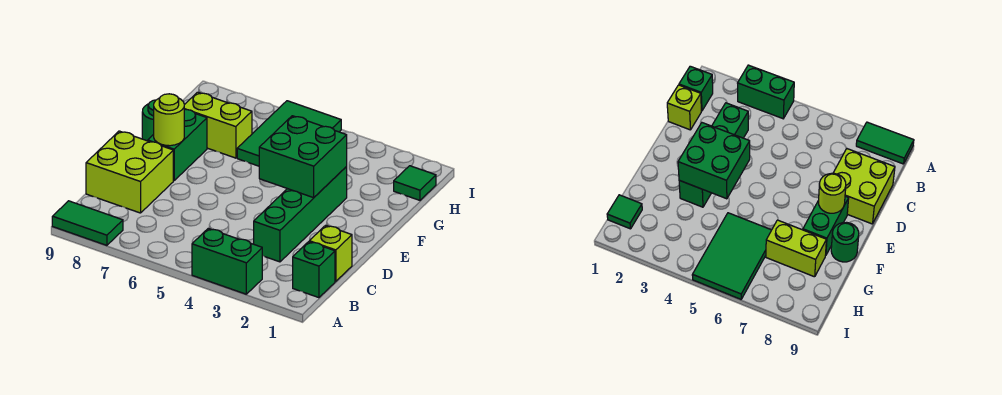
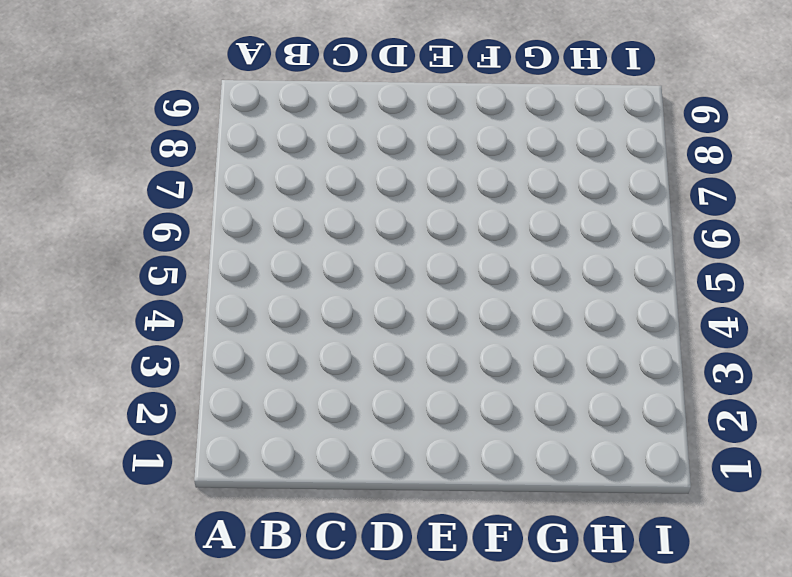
none -> green brick A3:A4 level 1
none -> green tile A8:A9 level 1
none -> green brick B1 level 1

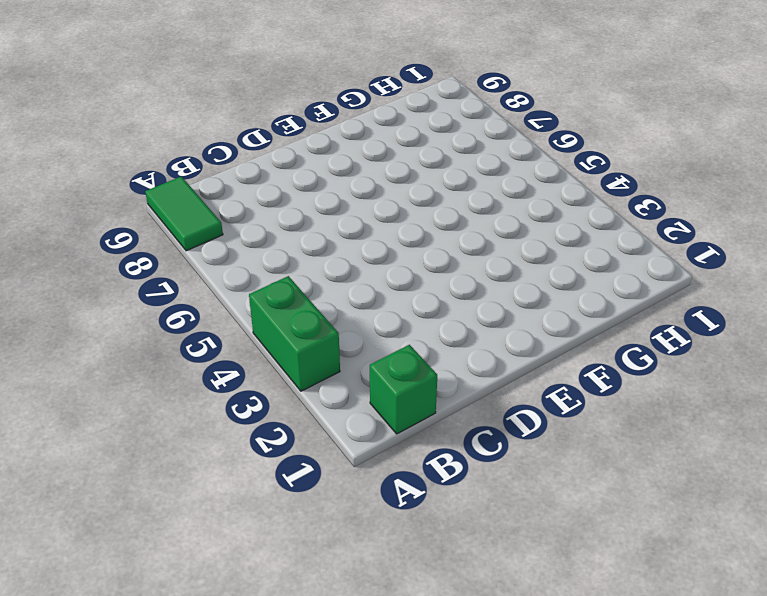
none -> lime brick C1 level 1
none -> green brick C3:F3 level 1
none -> lime brick C8:D9 level 1

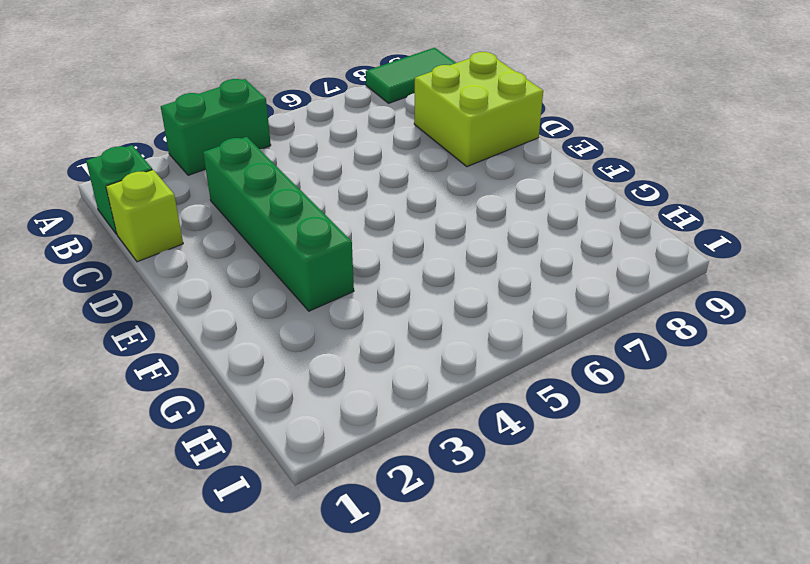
none -> green brick E8:F8 level 1
none -> green round brick F9 level 1
none -> green tile G5:I6 level 1

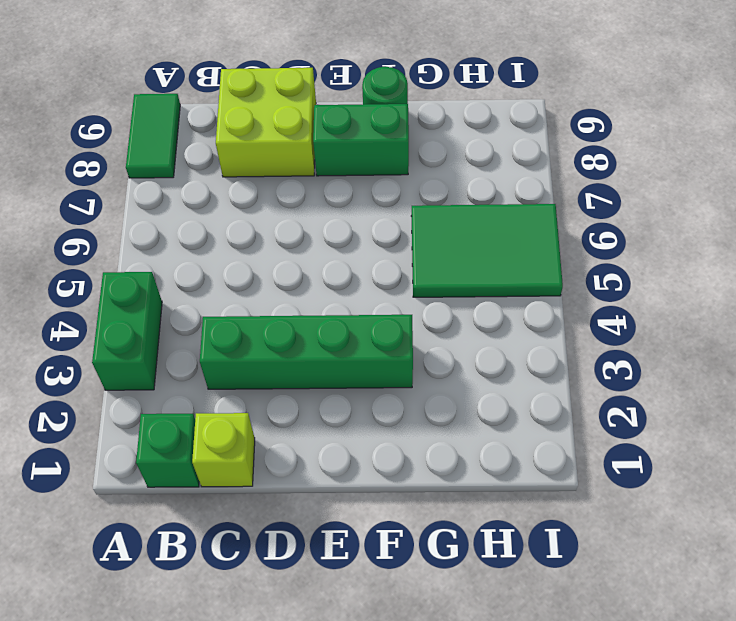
none -> lime brick G7:G8 level 1
none -> green tile H1 level 1
none -> green brick E3:F4 level 2

